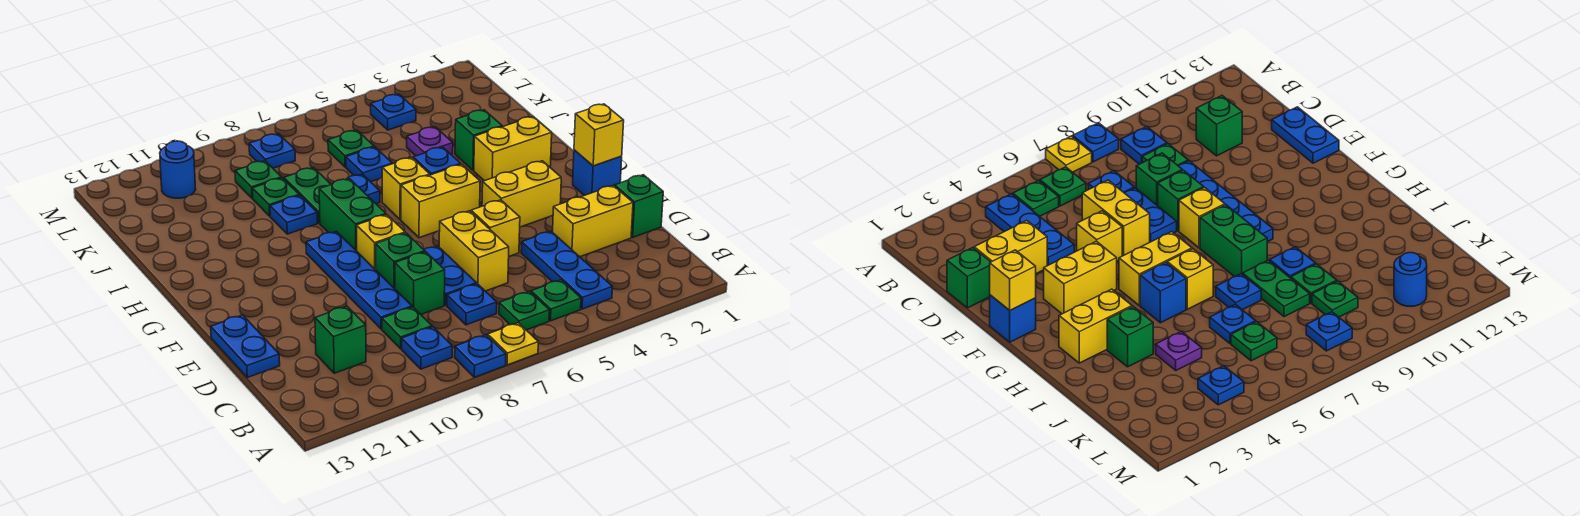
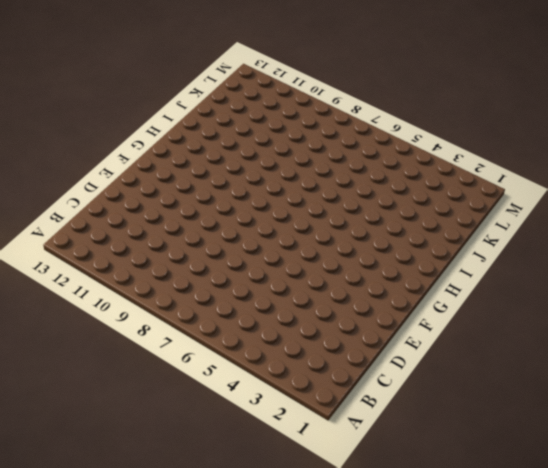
none -> yellow plate A7 level 1
none -> blue plate A8 level 1
none -> blue plate B4:D4 level 1
none -> green plate B5 level 1

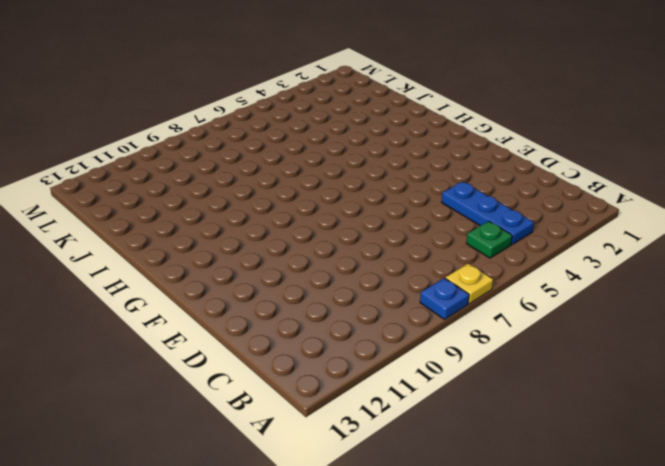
none -> green plate B6 level 1
none -> blue plate B9 level 1
none -> blue plate C7 level 1
none -> green plate C9 level 1

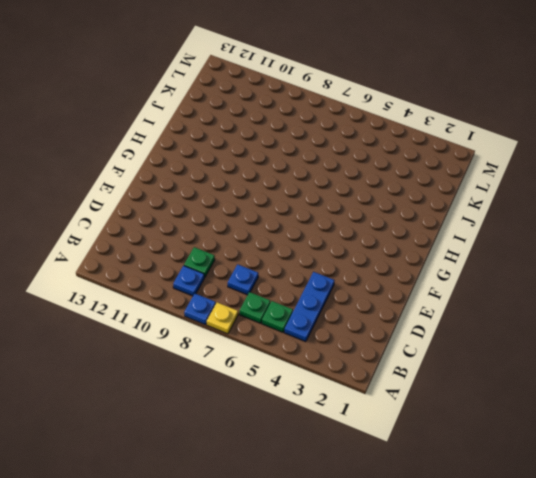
none -> green brick C11 level 1
none -> green brick D1 level 1
none -> yellow brick D2:D3 level 1
none -> yellow brick D6:E6 level 1

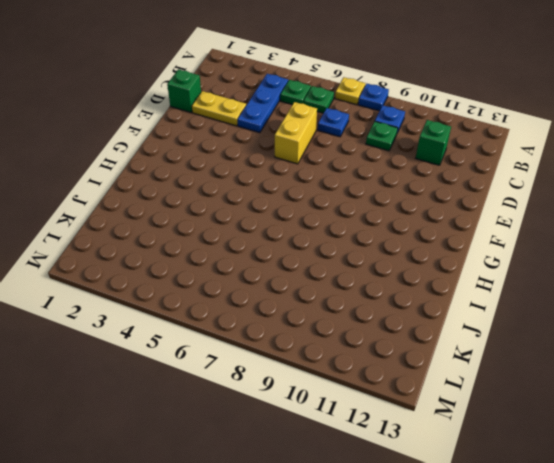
yellow plate D2:D3 level 1 -> yellow brick D2:D3 level 1
none -> blue plate D7:E7 level 1
none -> green brick D8 level 1
none -> blue plate D9:G9 level 1
none -> blue plate D13:E13 level 1

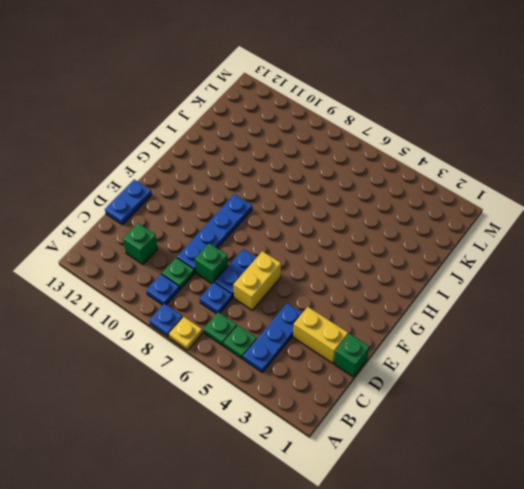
none -> yellow brick E5 level 1
none -> green brick E8 level 1
none -> blue brick F1 level 1
none -> yellow brick F3:F4 level 1

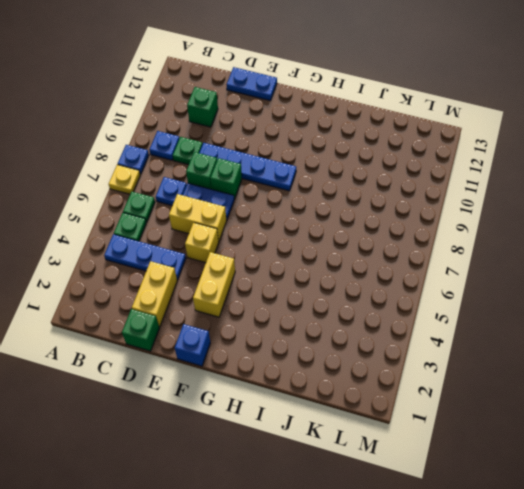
none -> yellow brick F8 level 1
none -> yellow brick G5:G6 level 1
none -> green brick G8:H8 level 1
none -> yellow brick H2:H3 level 1

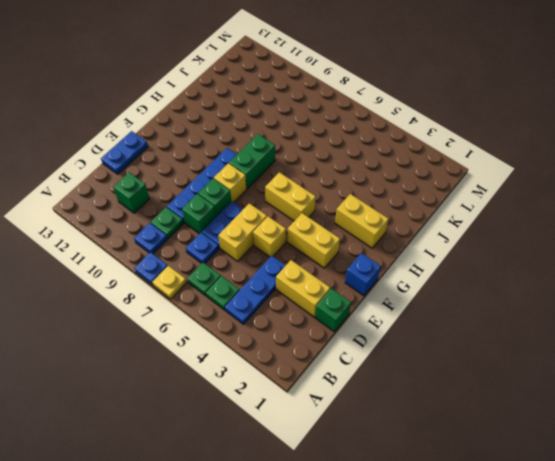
none -> blue brick H5 level 1
none -> yellow brick H6 level 1
none -> green brick I3 level 1
none -> blue plate I7 level 1

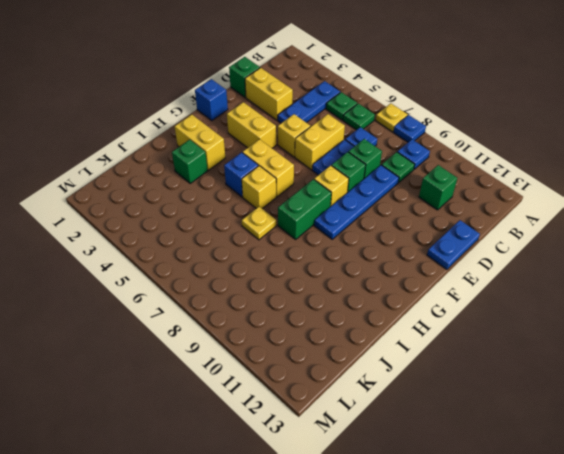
yellow plate I7 level 1 -> blue plate I7 level 1
none -> green plate I8:J8 level 1
none -> blue plate I9 level 1
none -> purple plate J4 level 1
none -> blue plate J6 level 1

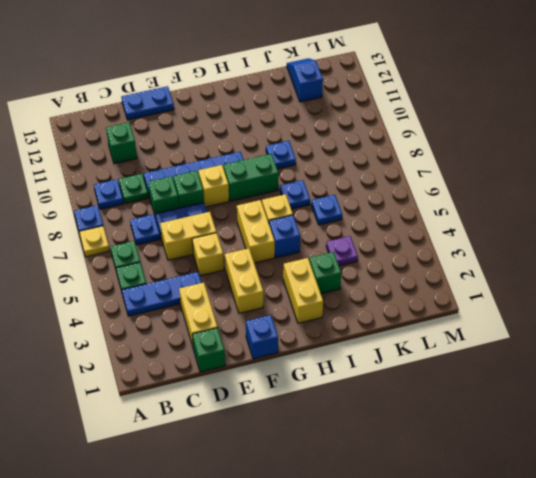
blue slope K12:K13 level 1 top 12 -> none
none -> green plate I8:J8 level 1
none -> green plate J9 level 1
none -> green plate K6 level 1
none -> green plate K9 level 1

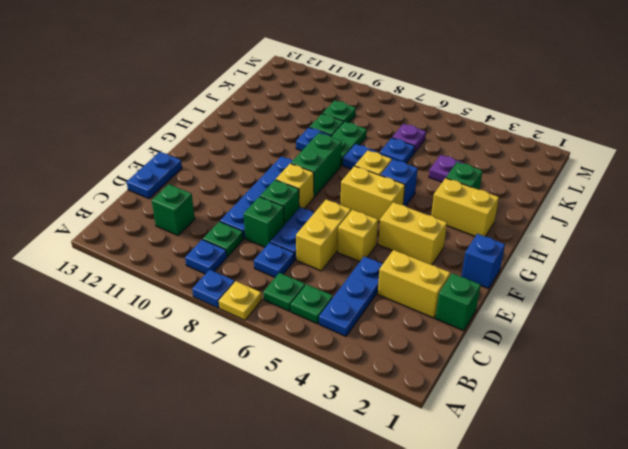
purple plate K6 level 1 -> green plate K6 level 1
none -> blue plate L4 level 1
none -> blue plate L8 level 1
none -> blue round brick L11 level 1
none -> yellow brick F1 level 2

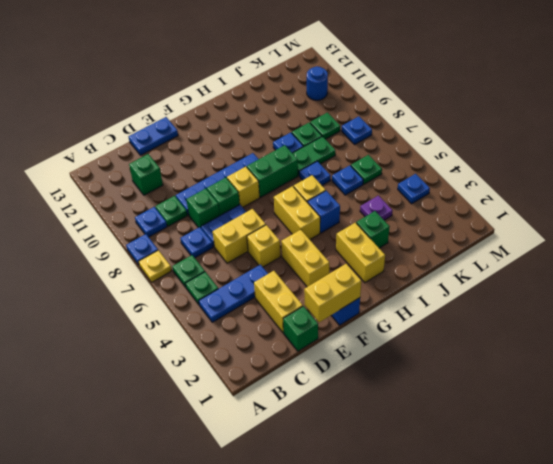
yellow brick E1:F1 level 2 -> yellow brick F1 level 2

